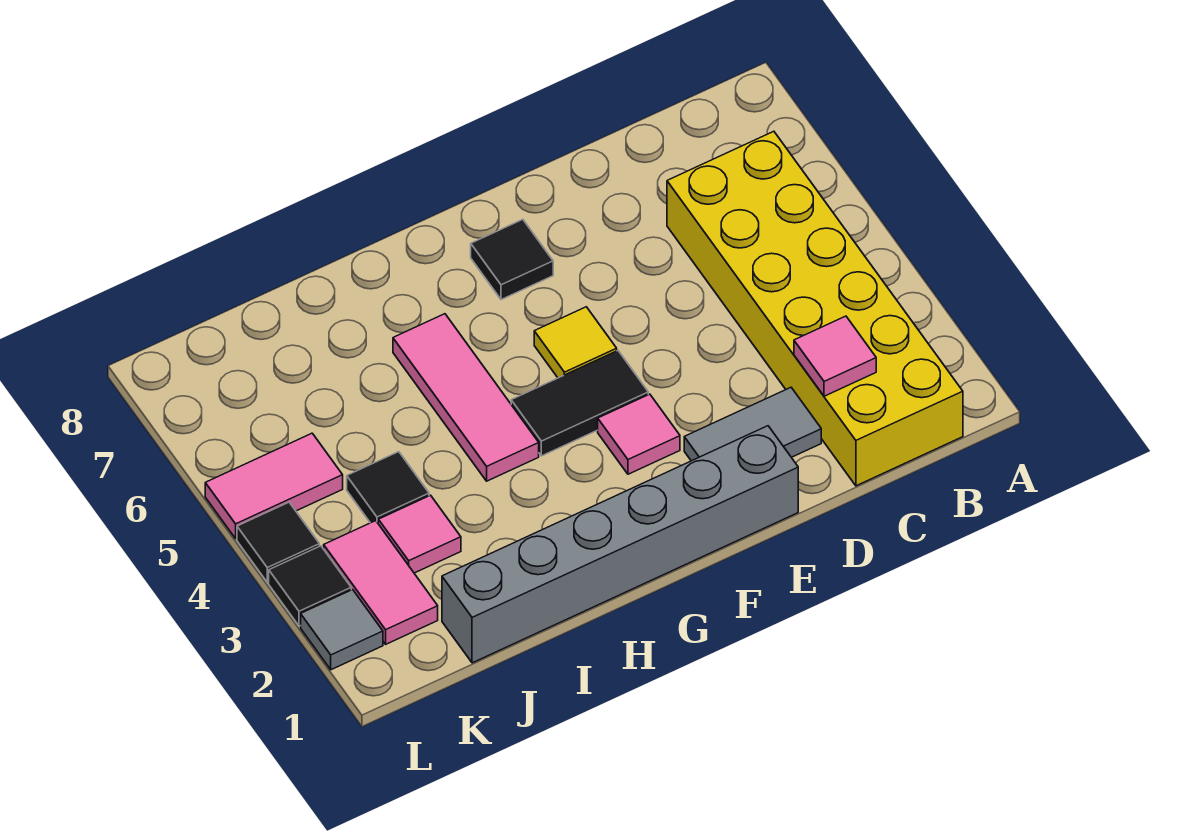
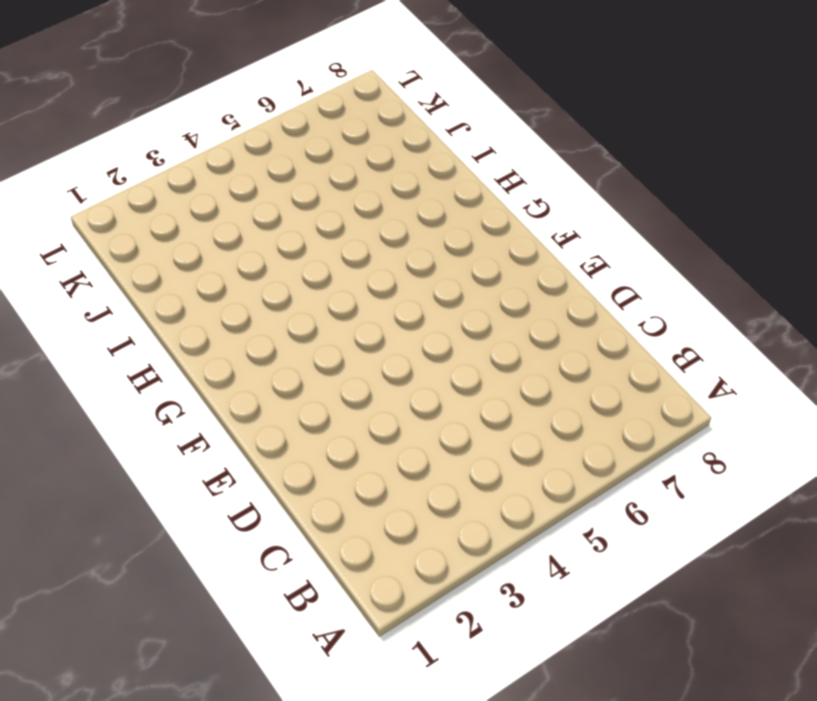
none -> yellow brick B1:C6 level 1
none -> grey tile D2:E2 level 1
none -> grey brick E1:J1 level 1

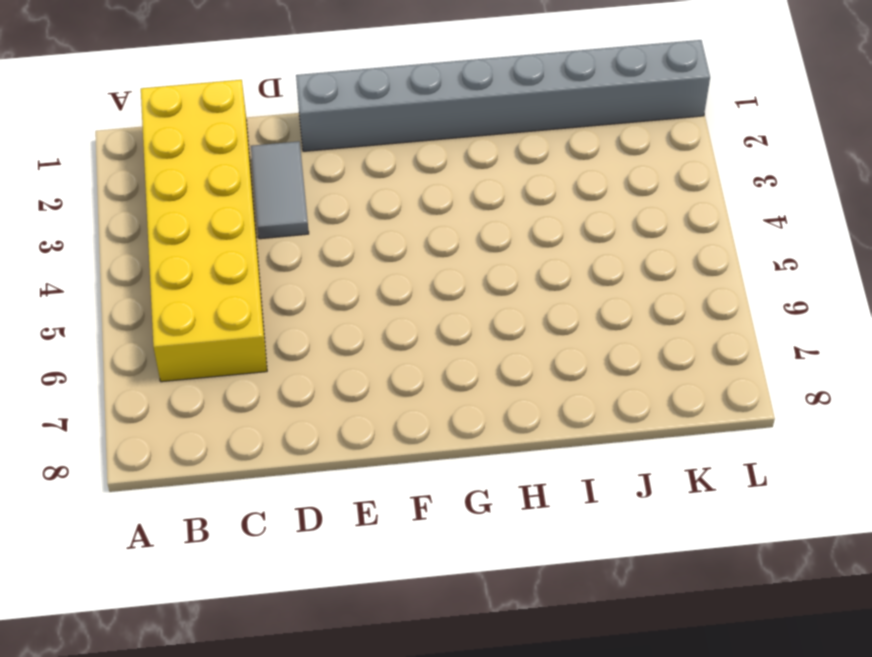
grey tile D2:D3 level 1 -> grey tile D2:E2 level 1
grey brick E1:L1 level 1 -> grey brick E1:J1 level 1
none -> pink tile F3 level 1
none -> black tile F4:G4 level 1
none -> yellow tile F5 level 1

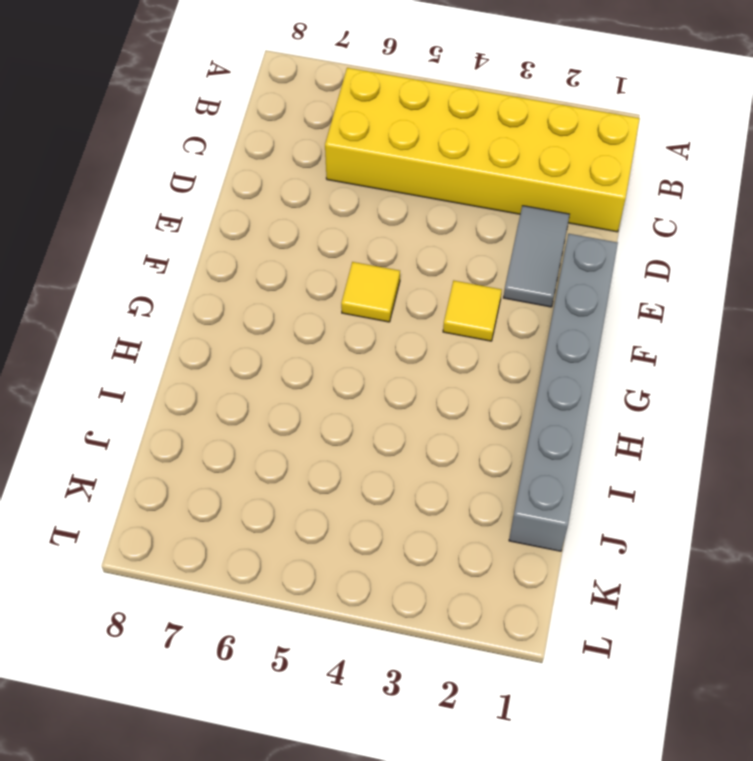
yellow tile F3 level 1 -> pink tile F3 level 1
none -> black tile F4:G4 level 1
none -> black tile F7 level 1
none -> pink tile H4:H6 level 1

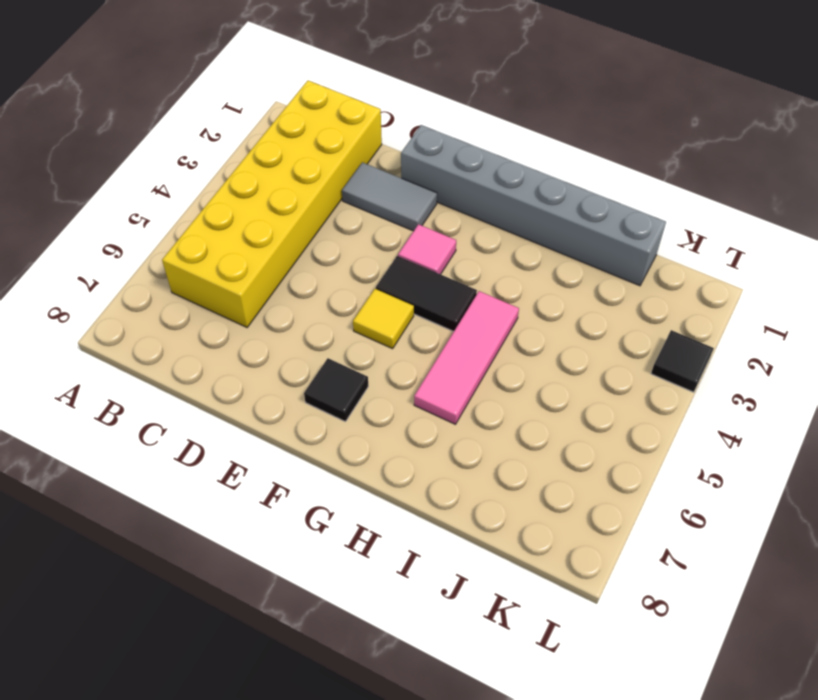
none -> pink tile J3 level 1
none -> black tile J4 level 1
none -> pink tile K2:K3 level 1

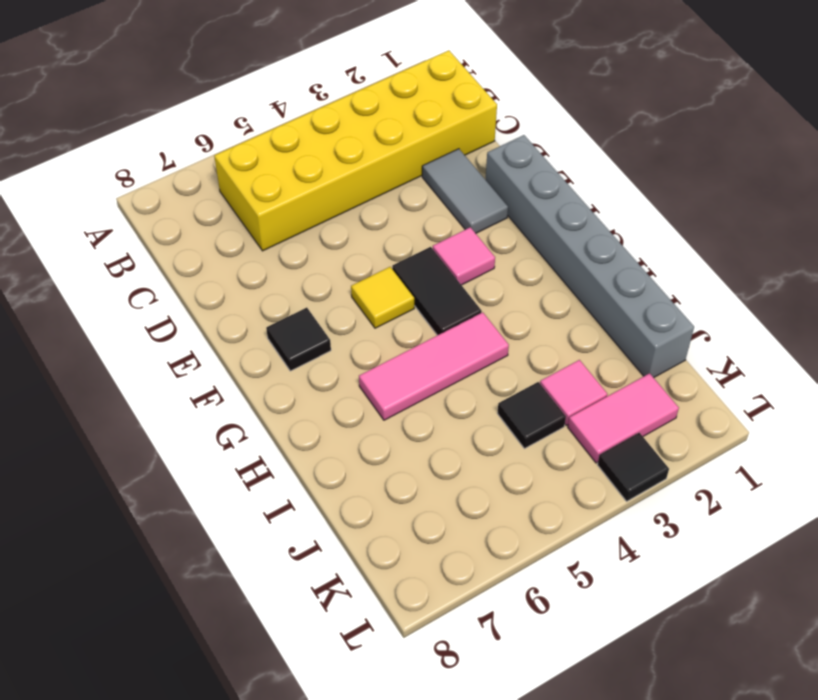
none -> pink tile K5:L5 level 1
none -> grey tile L2 level 1
none -> black tile L4 level 1

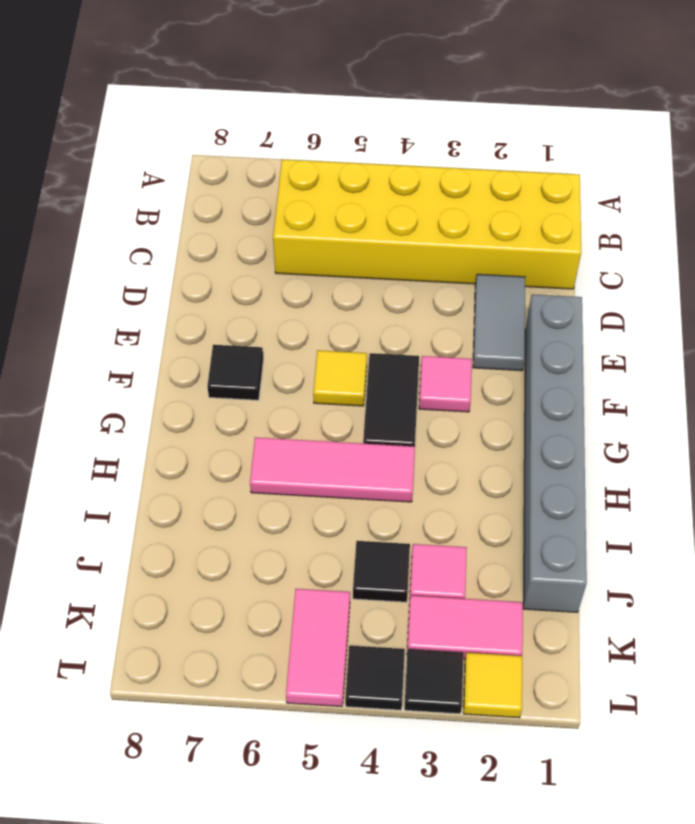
yellow tile L2 level 1 -> grey tile L2 level 1
none -> pink tile C2 level 2

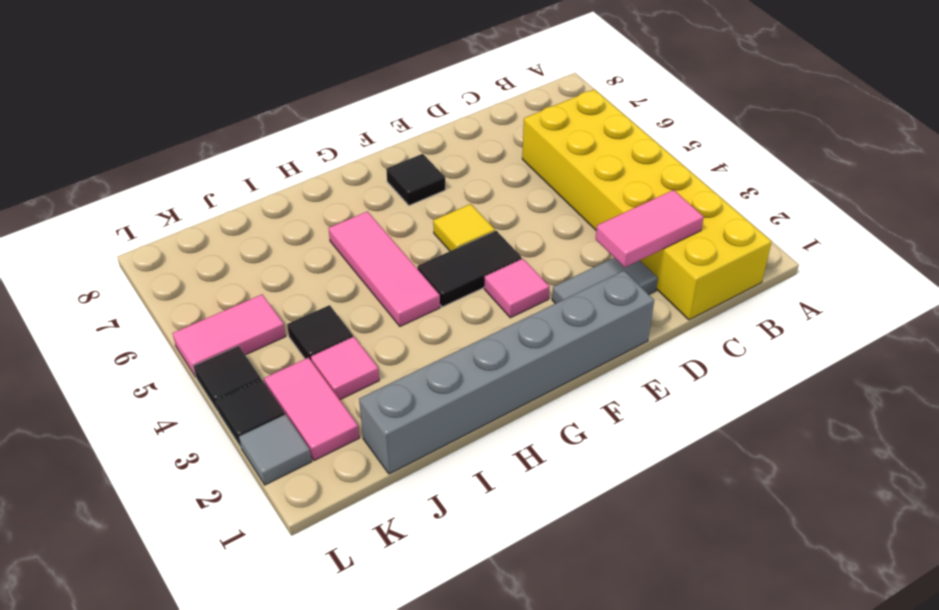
pink tile C2:D2 level 2 -> pink tile C2 level 2

